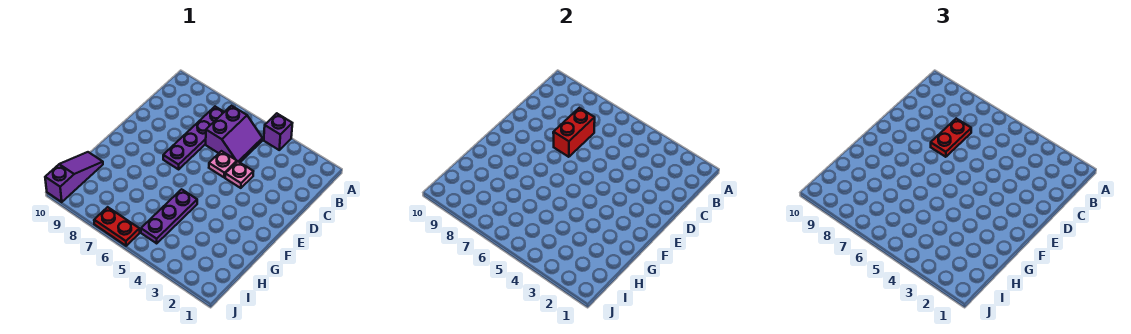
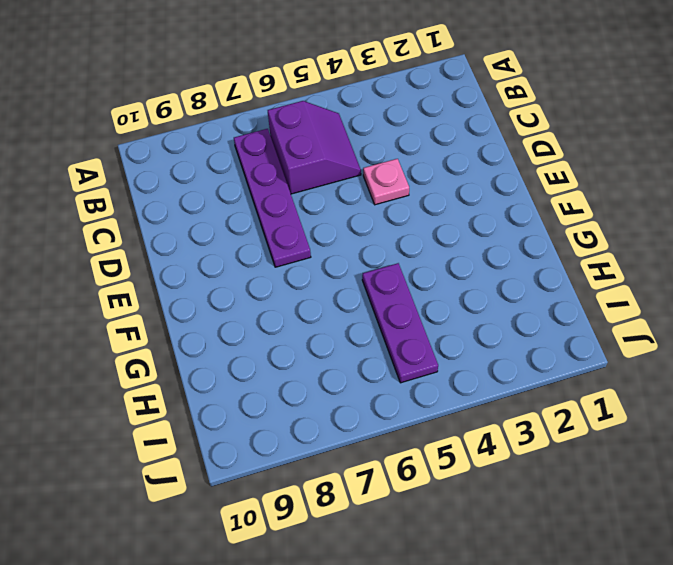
none -> purple brick A4 level 1
none -> pink plate D5 level 1

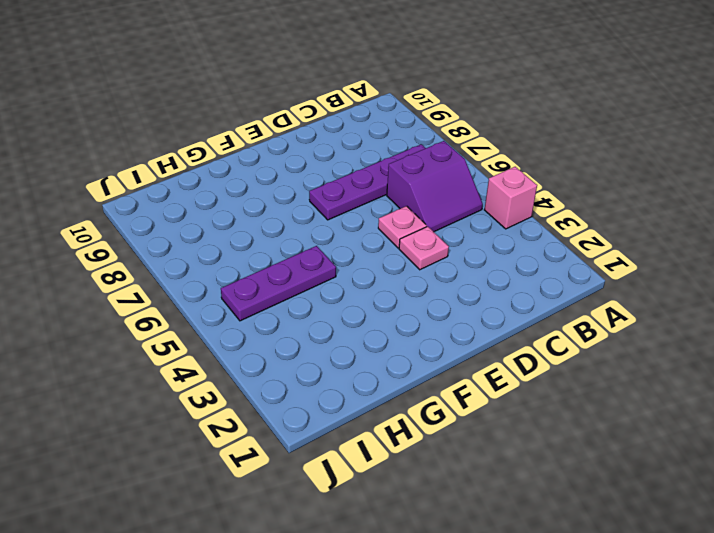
pink brick A4 level 1 -> purple brick A4 level 1
none -> purple slope H10:J10 level 1 top J
none -> red plate J6:J7 level 1

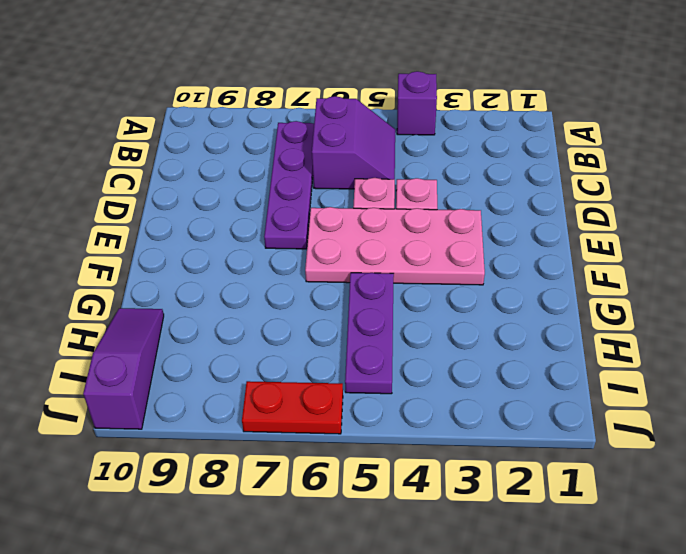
pink plate E3:F6 level 1 -> none
none -> red brick C7:D7 level 2
none -> red plate C7:D7 level 3

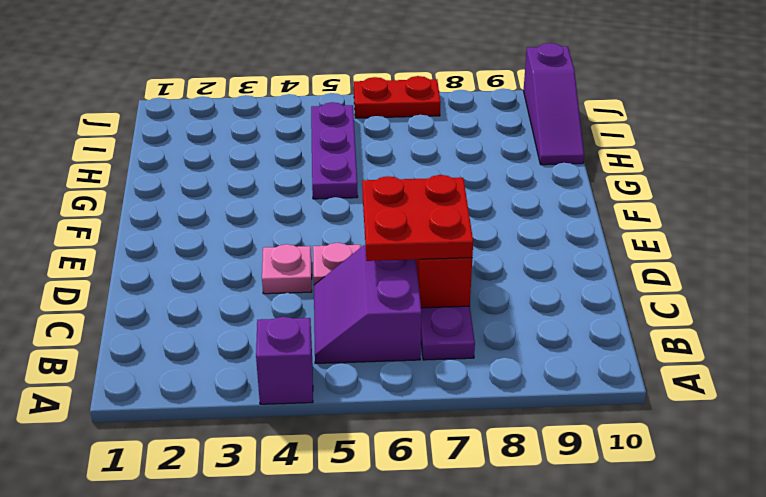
red plate C6:D7 level 3 -> red plate C7:D7 level 3

